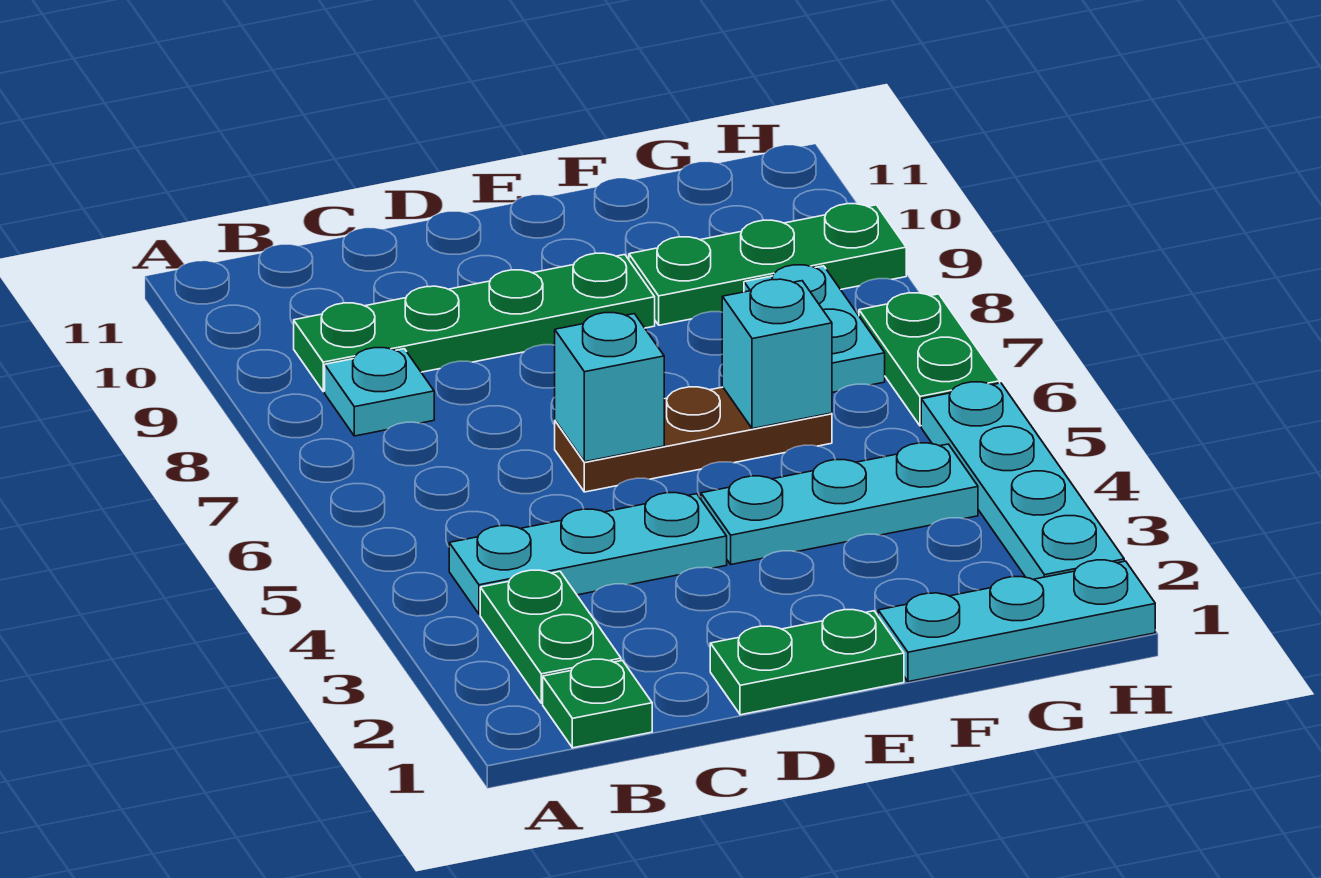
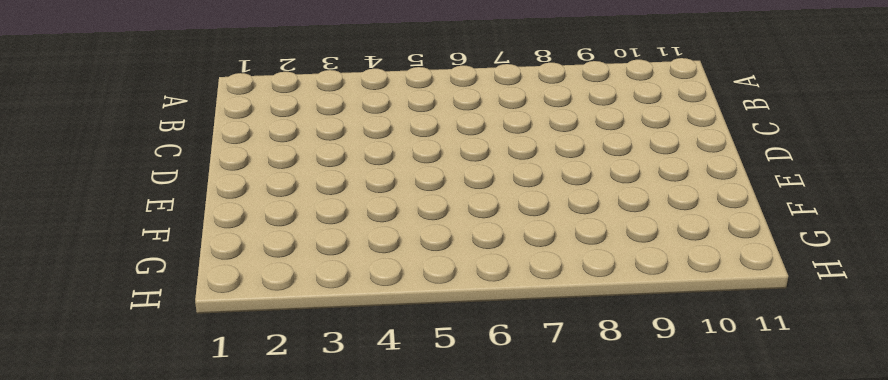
none -> green plate B1 level 1
none -> green plate B2:B3 level 1
none -> cyan plate B4:D4 level 1

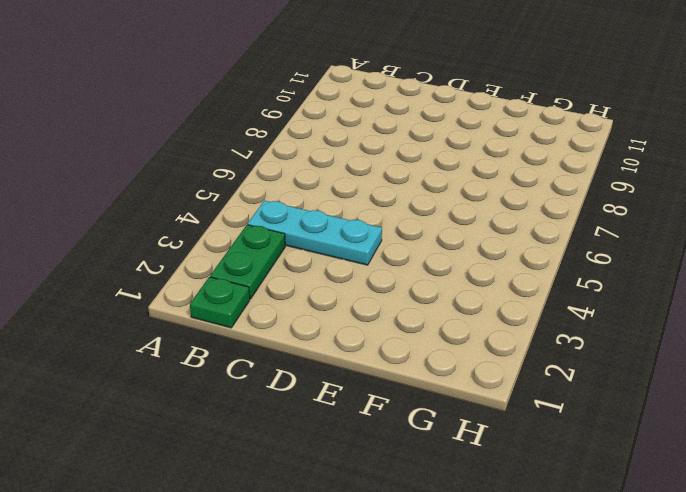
none -> cyan plate B8 level 1
none -> green plate B9:E9 level 1
none -> green plate D1:E1 level 1

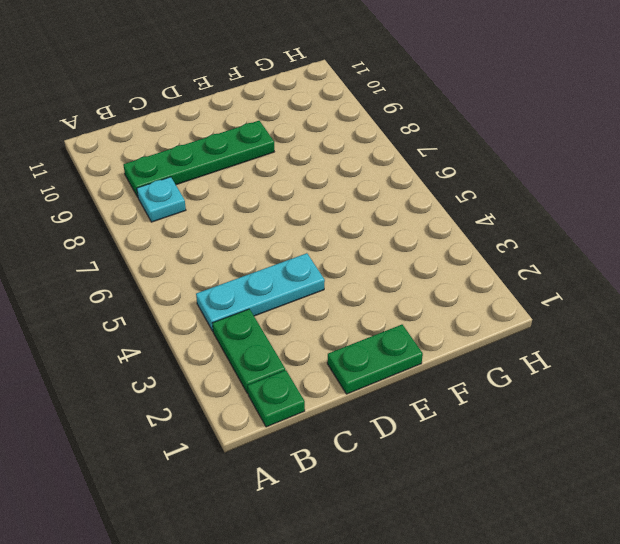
none -> brown plate D6:F6 level 1
none -> cyan plate E4:G4 level 1
none -> cyan plate F1:H1 level 1

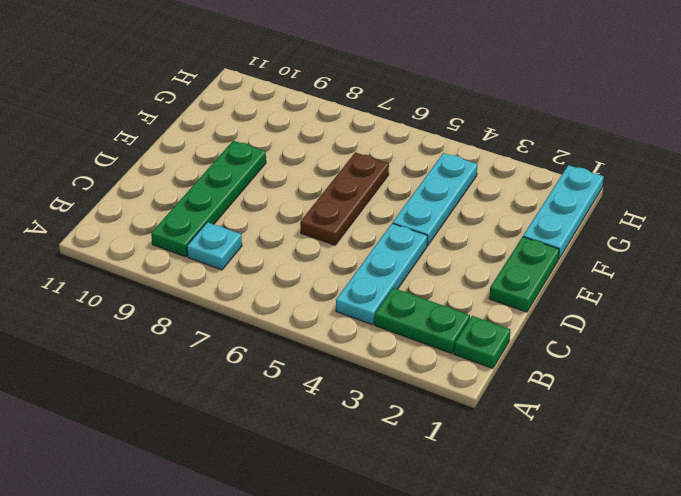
none -> green plate F9:H9 level 1
none -> cyan plate G7:G8 level 1
none -> cyan plate H2:H5 level 1

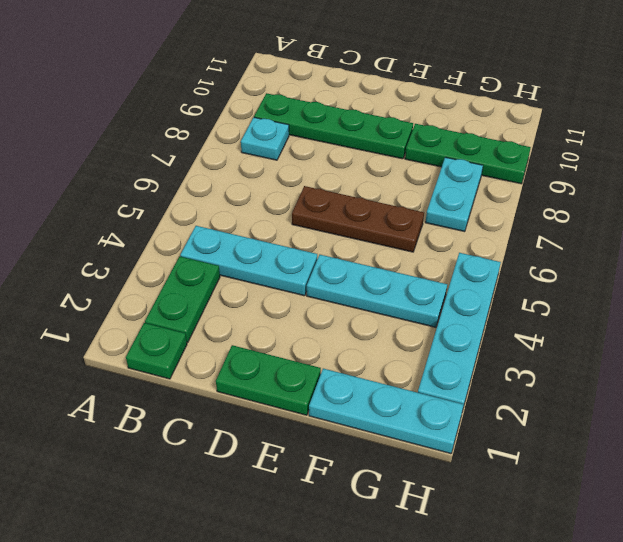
none -> green plate H6:H7 level 1
none -> cyan brick D6 level 2
none -> cyan brick F6 level 2

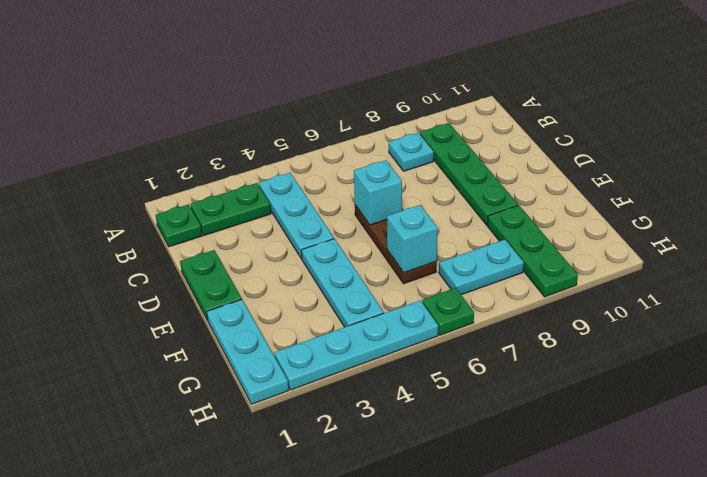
green plate H6 level 1 -> green plate H6:H7 level 1

